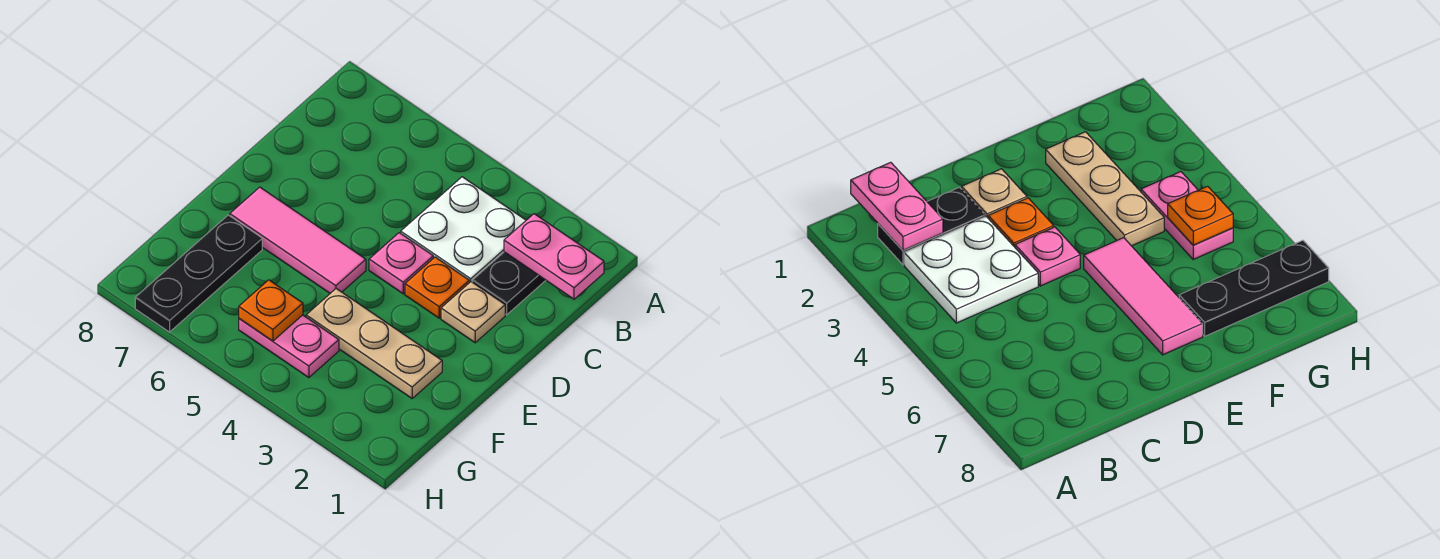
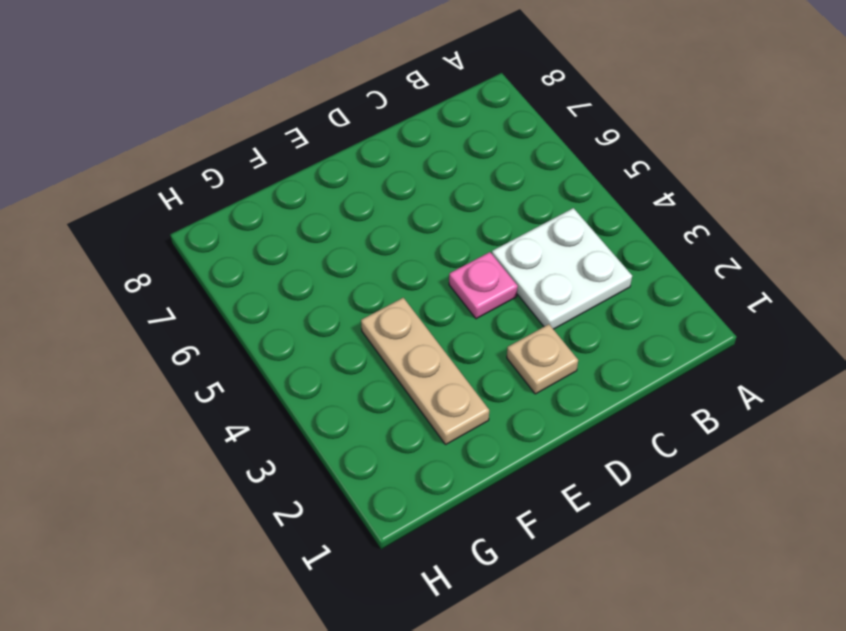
none -> black plate B2:C2 level 1
none -> orange plate D3 level 1

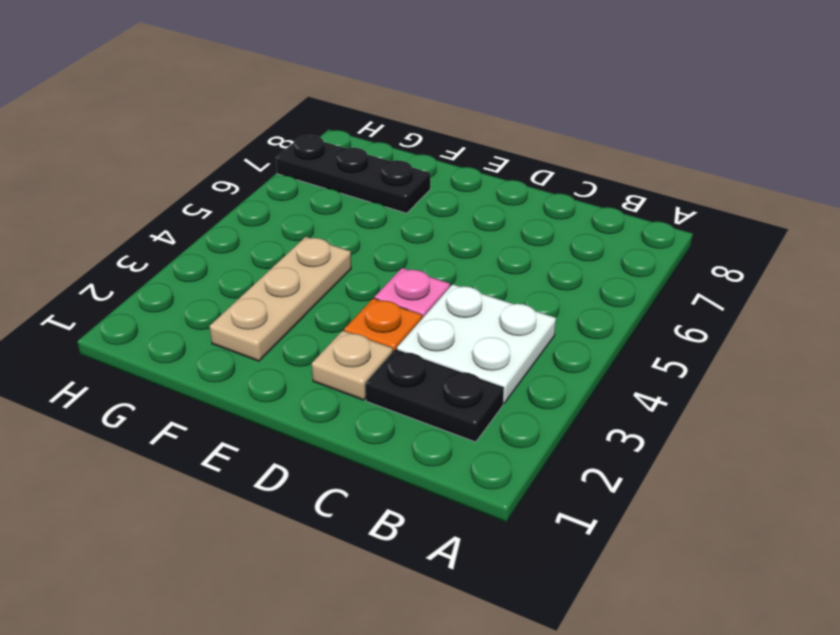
none -> pink tile E5:E7 level 1
none -> pink plate G4:G5 level 1

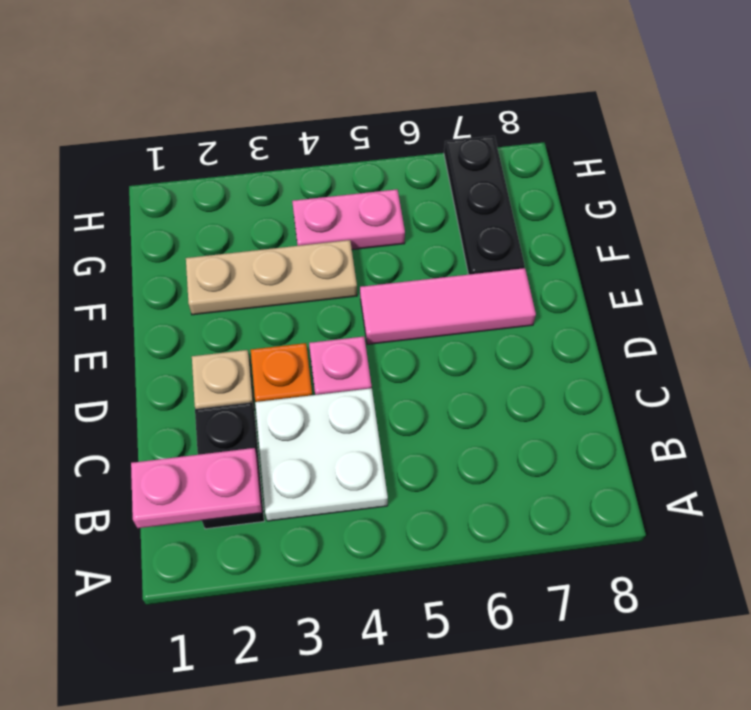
none -> orange plate G5 level 2

